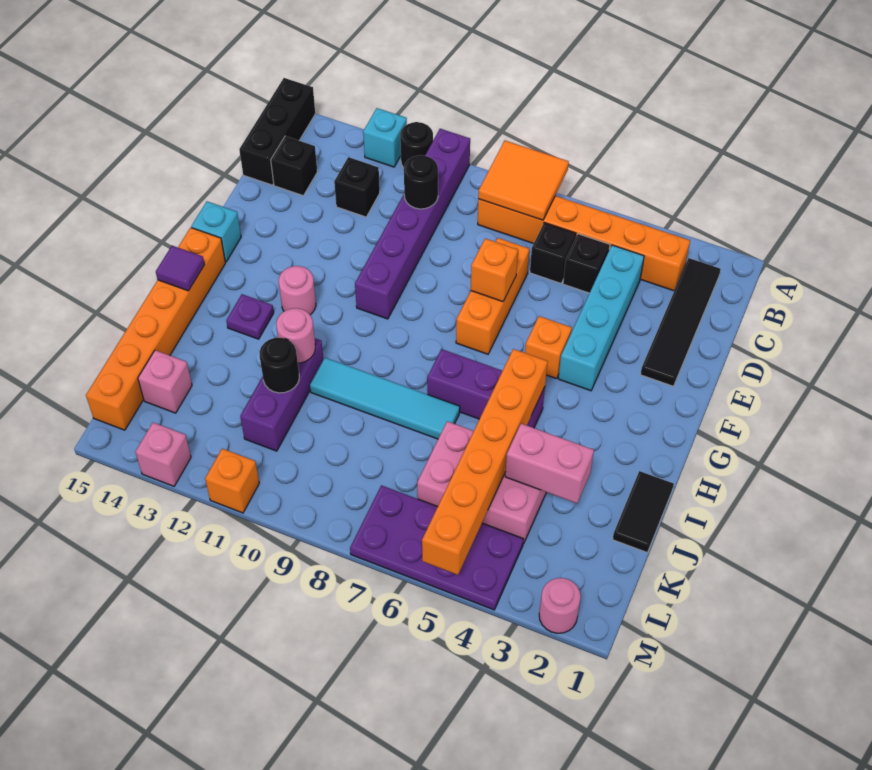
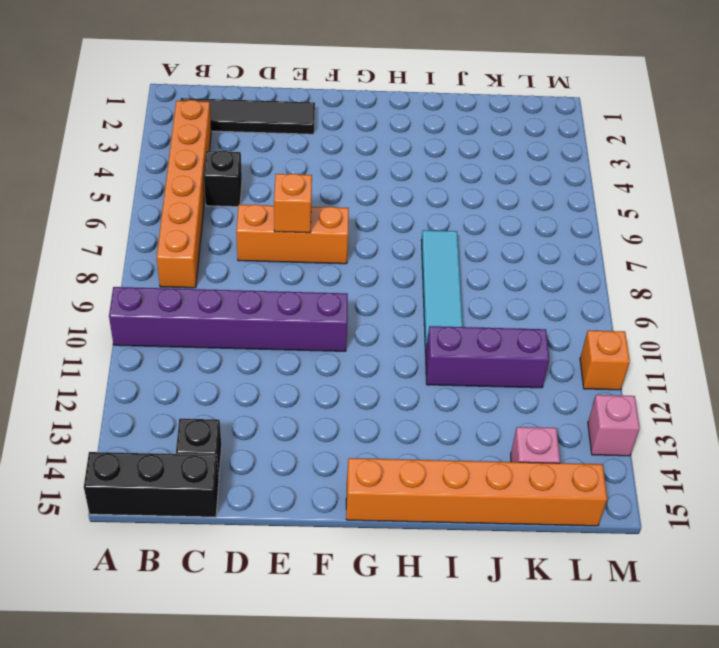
none -> black round brick A11 level 1
none -> cyan brick A12 level 1
none -> cyan brick C4:F4 level 1
none -> black brick C6 level 1

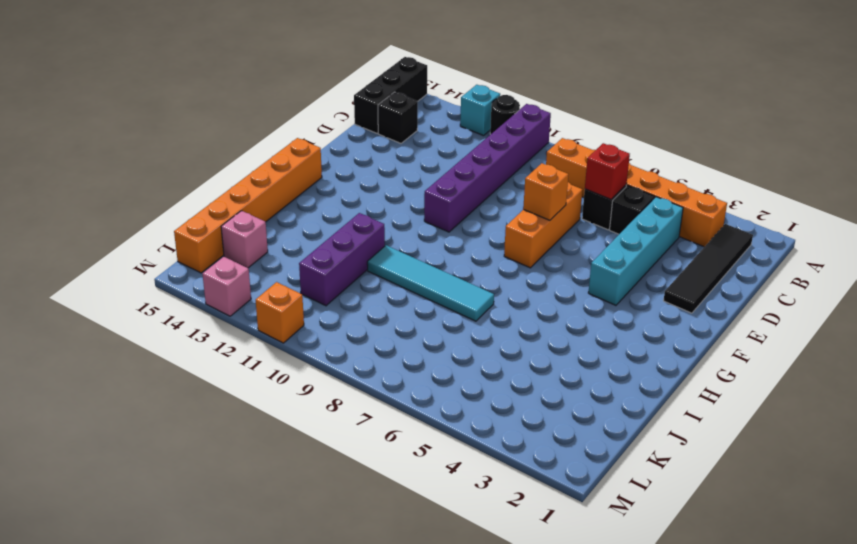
red brick C6 level 2 -> none
none -> black brick C12 level 1
none -> orange brick F5 level 1
none -> cyan brick F15 level 1
none -> pink round brick G12 level 1

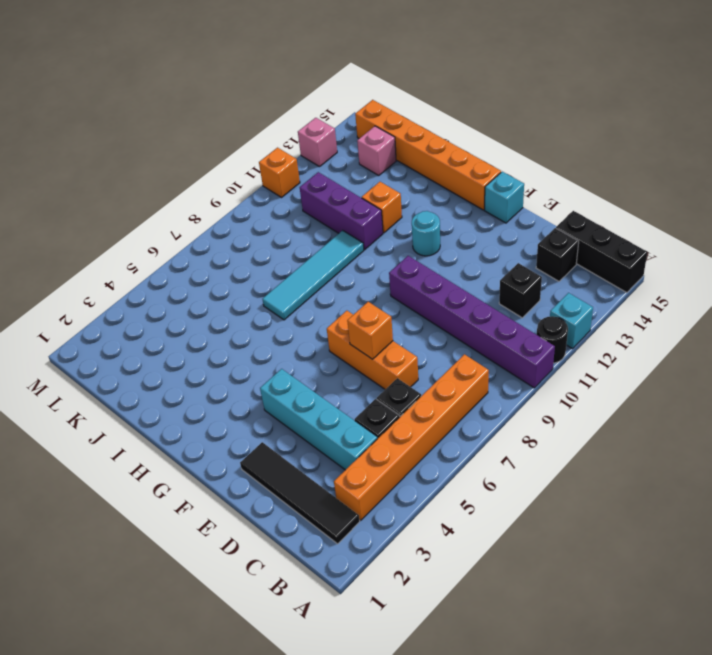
cyan round brick G12 level 1 -> pink round brick G12 level 1
orange brick I12 level 1 -> orange brick F5 level 1
none -> purple brick H5:H7 level 1
none -> purple plate H13 level 1
none -> black tile I1:J1 level 1
none -> pink brick J4:K6 level 1

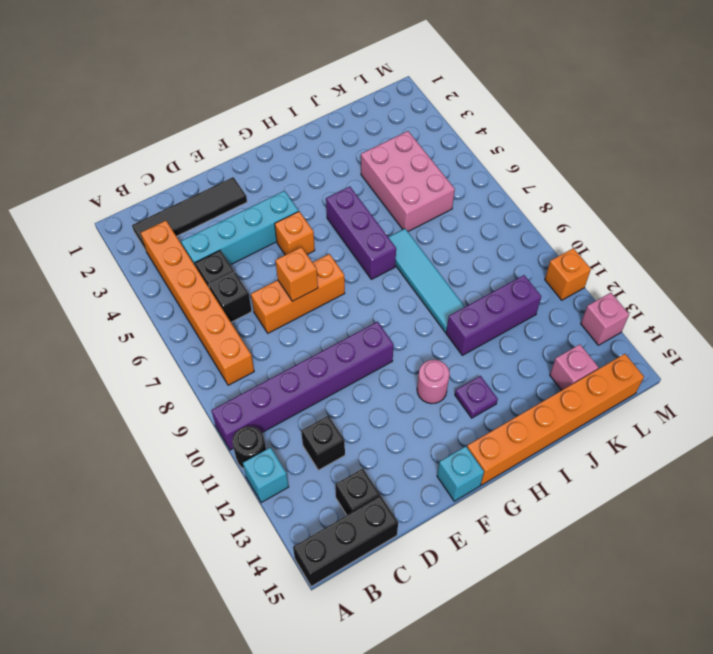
none -> black tile I1:J1 level 1
none -> purple plate L4:M7 level 1
none -> pink round brick M2 level 1
none -> orange tile A7:B8 level 2

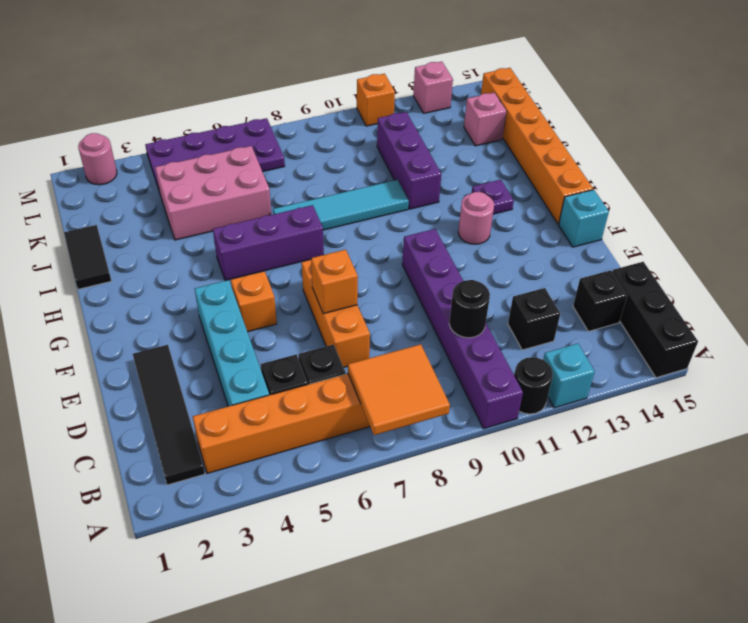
none -> orange brick H5:M5 level 2
none -> purple tile H15 level 2
none -> pink round brick I11 level 2
none -> pink brick J3:J4 level 2

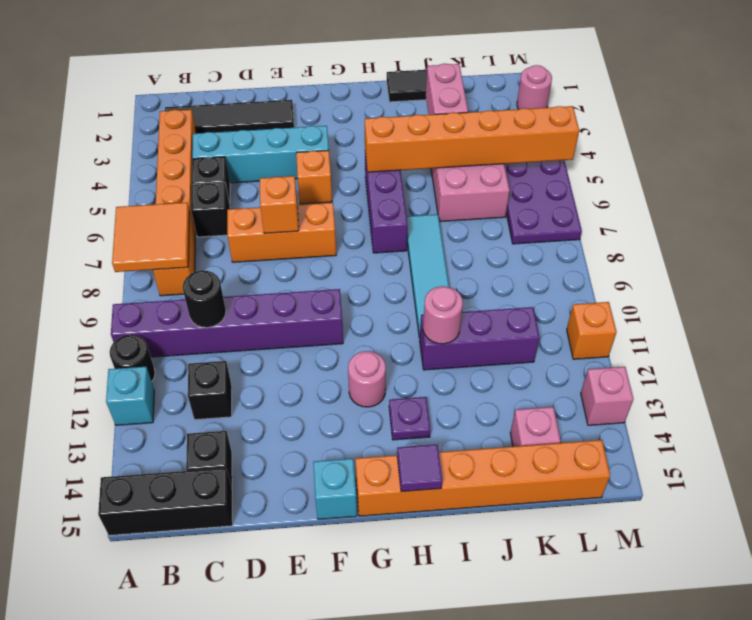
none -> black round brick J11 level 2

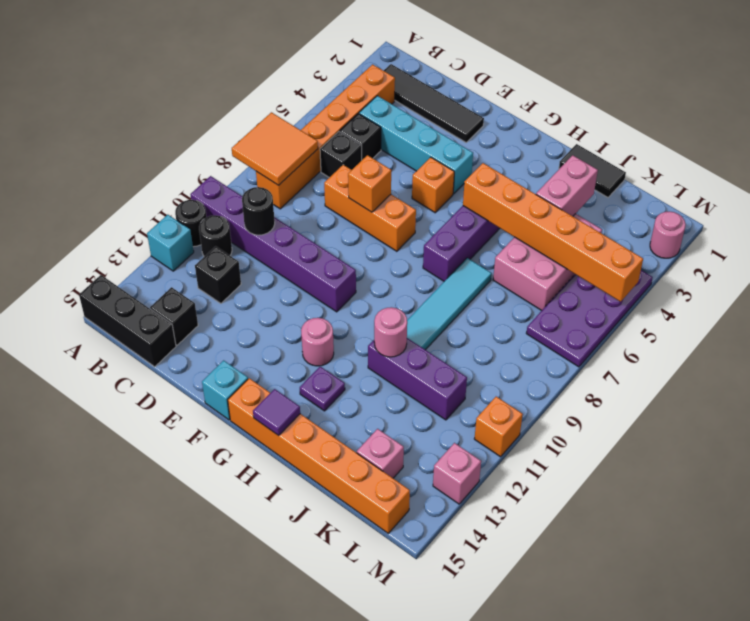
black round brick B11 level 1 -> black round brick J11 level 2

